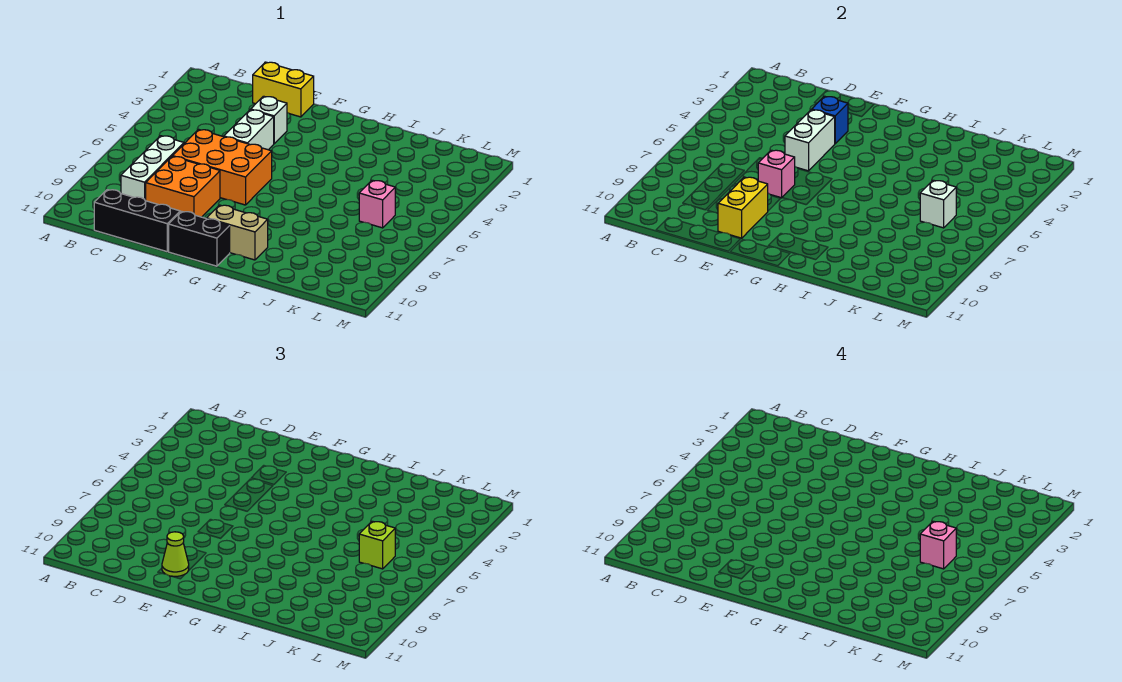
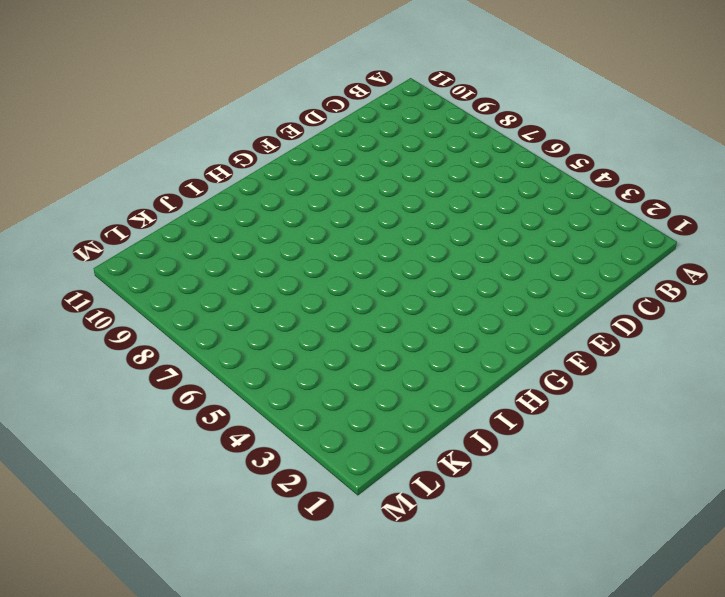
none -> white brick C7:C9 level 1
none -> black brick C11:E11 level 1
none -> yellow brick D1:E1 level 1

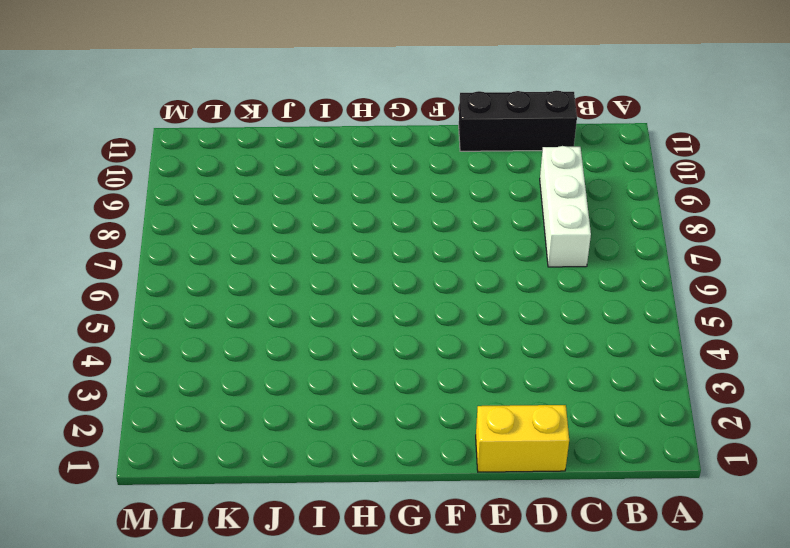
none -> orange brick D6:F7 level 1
none -> orange brick D8:E9 level 1
none -> white brick E3 level 1

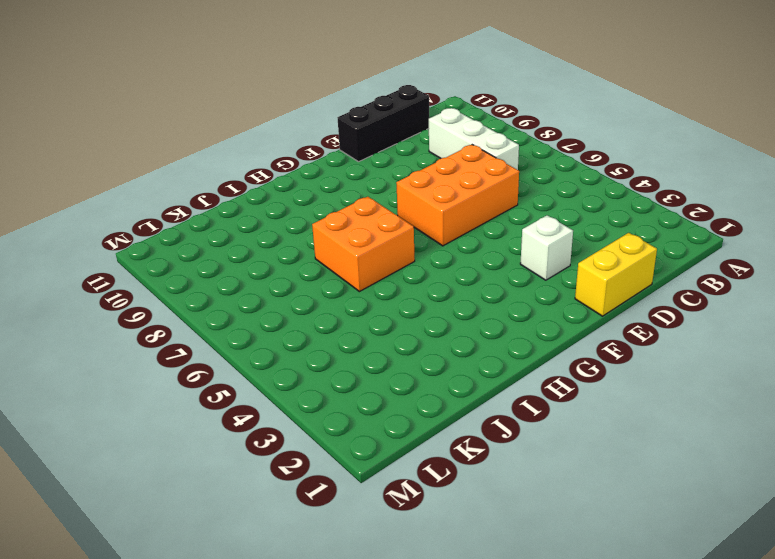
orange brick H6:I7 level 1 -> orange brick D8:E9 level 1
none -> white brick E4:E5 level 1
none -> black brick F11:G11 level 1
none -> tan brick G10:H10 level 1

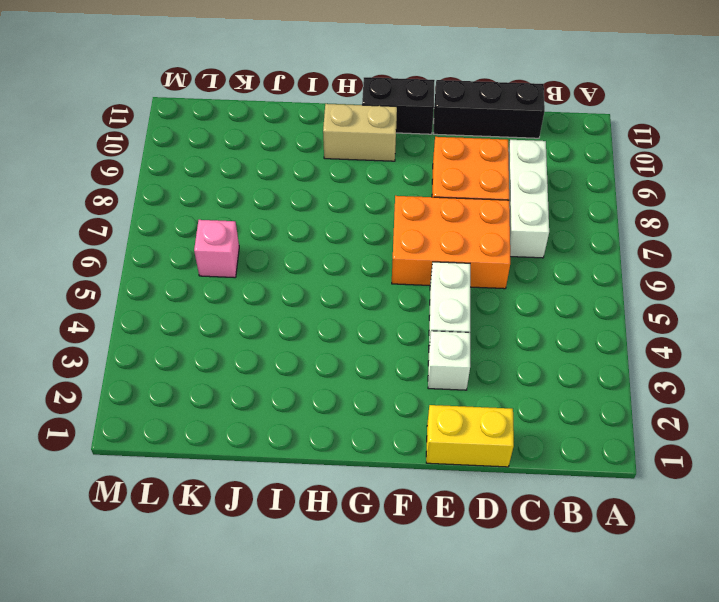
none -> blue brick E3 level 2
none -> white brick E4:E5 level 2
none -> pink brick E7 level 2

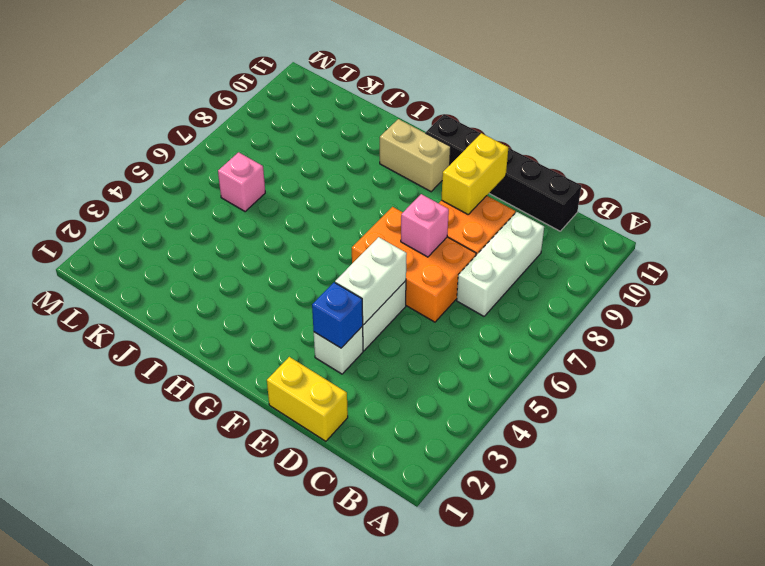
none -> white brick K6 level 2
none -> lime cone E10 level 3
none -> lime brick K6 level 3

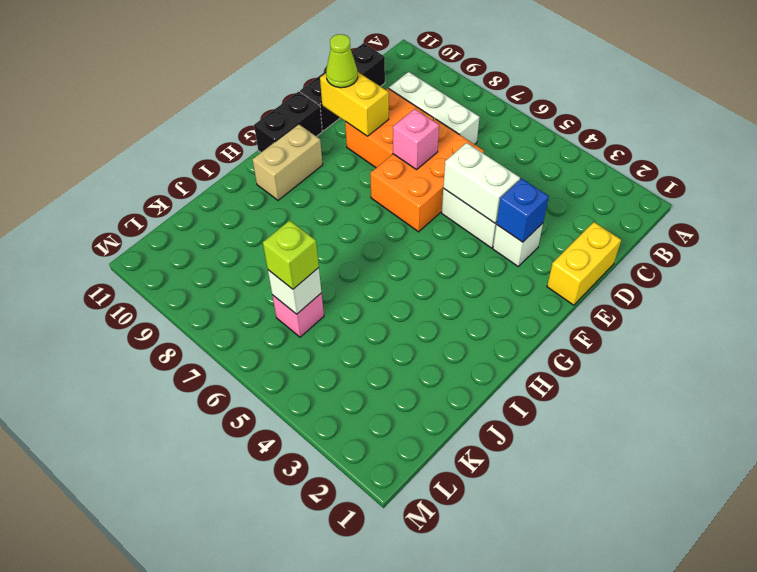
none -> pink brick K6 level 4

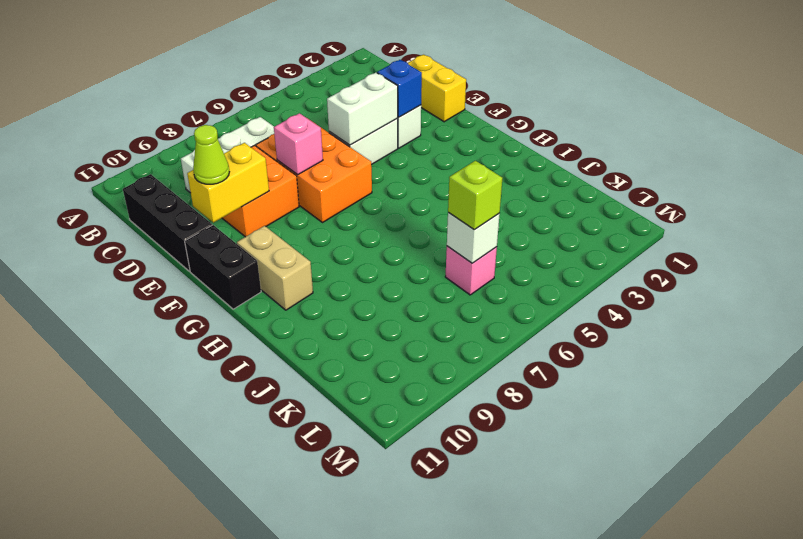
none -> pink brick K6 level 4

